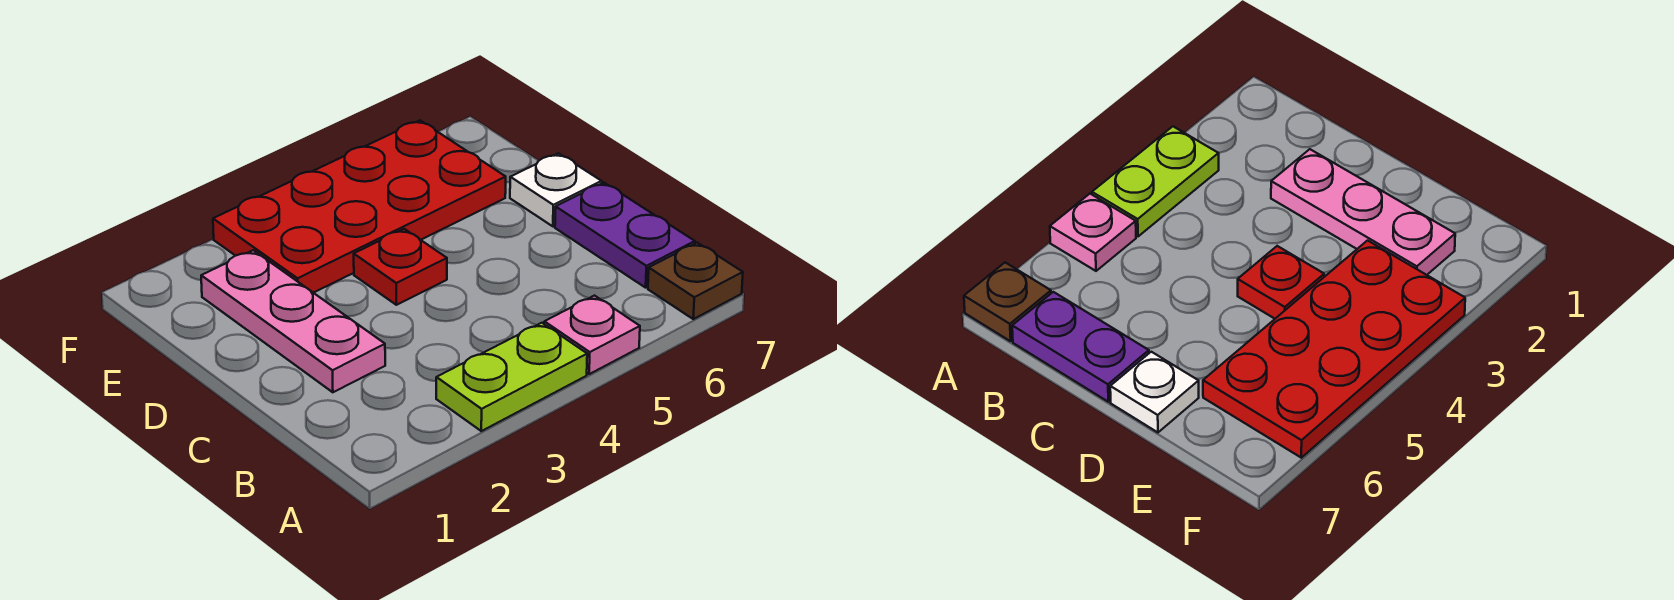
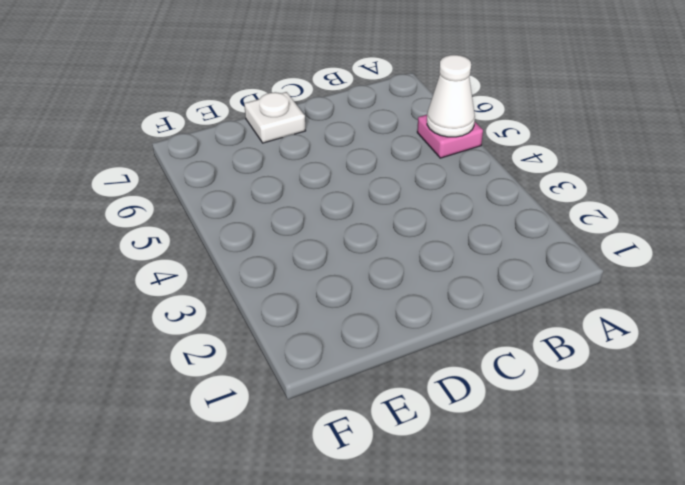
white cone A5 level 2 -> none
none -> lime plate A3:A4 level 1
none -> brown plate A7 level 1

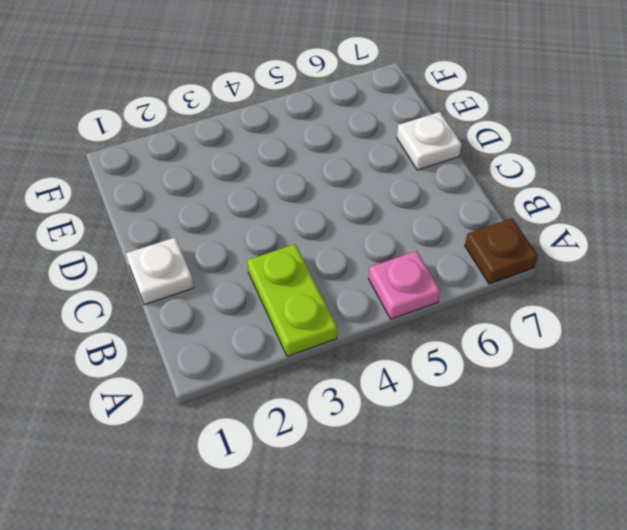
lime plate A3:B3 level 1 -> lime plate A3:A4 level 1
white plate C1 level 1 -> none
none -> purple plate B7:C7 level 1
none -> pink plate C2:E2 level 1

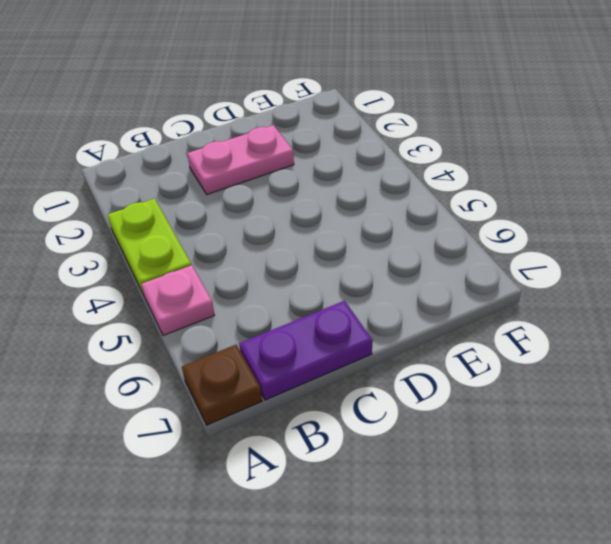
pink plate C2:D2 level 1 -> pink plate C2:E2 level 1
none -> red plate D4 level 1
none -> white plate D7 level 1

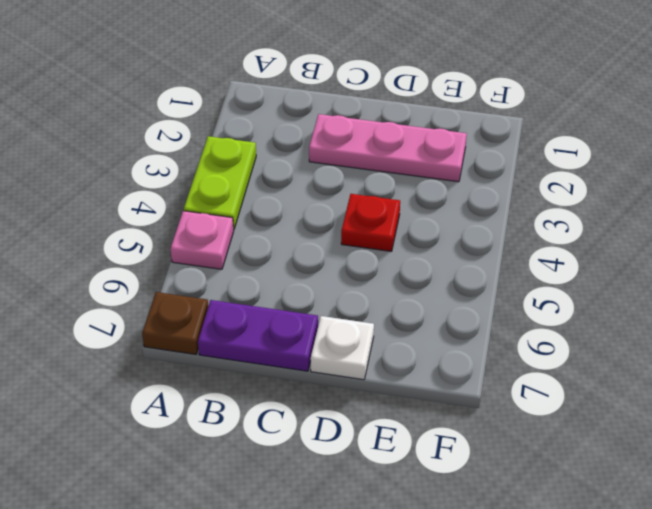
none -> red plate E3:F6 level 1

